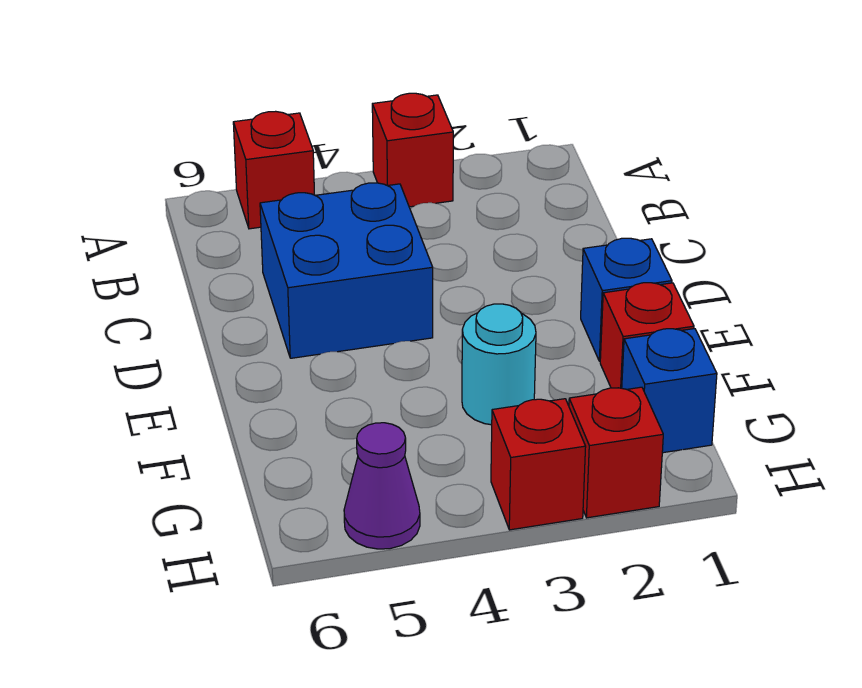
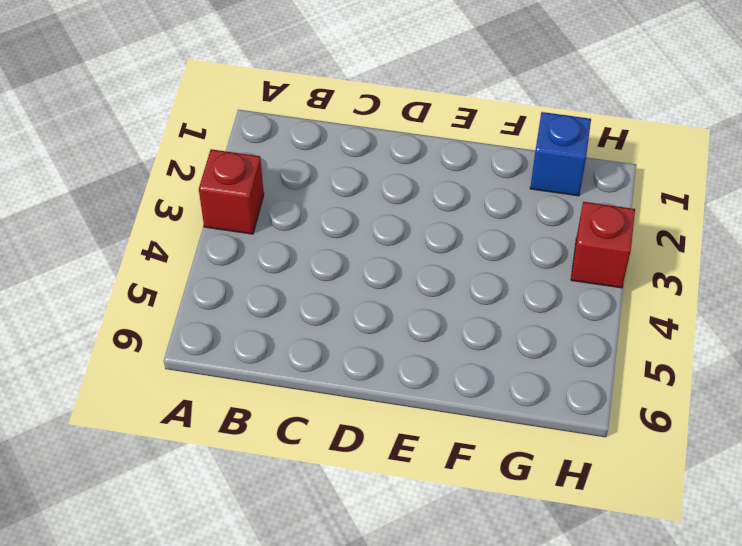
none -> red brick A5 level 1
none -> blue brick C4:D5 level 1

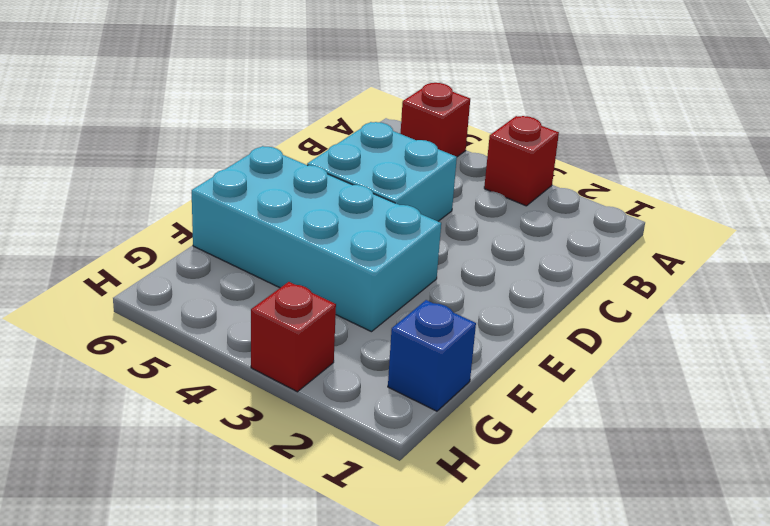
cyan brick C4:D5 level 1 -> blue brick C4:D5 level 1
cyan brick E3:F6 level 1 -> cyan round brick F3 level 1
none -> blue brick E1 level 1
none -> red brick F1 level 1

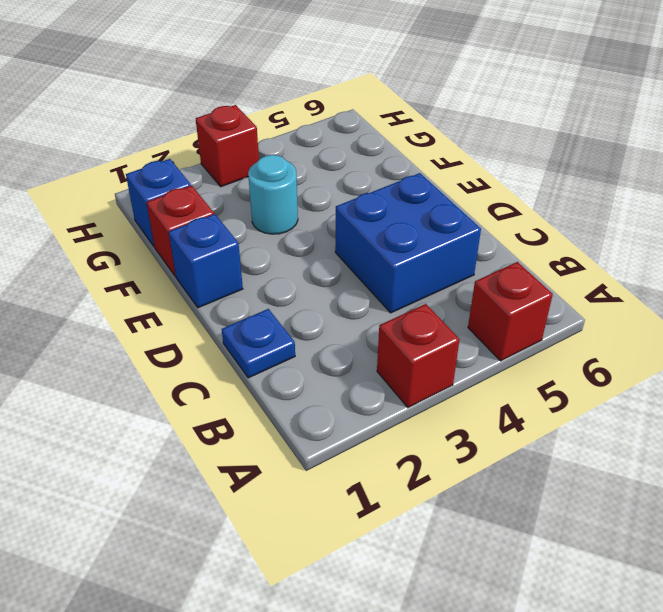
blue plate C1 level 1 -> none
none -> red brick H2 level 1
none -> purple cone H5 level 1

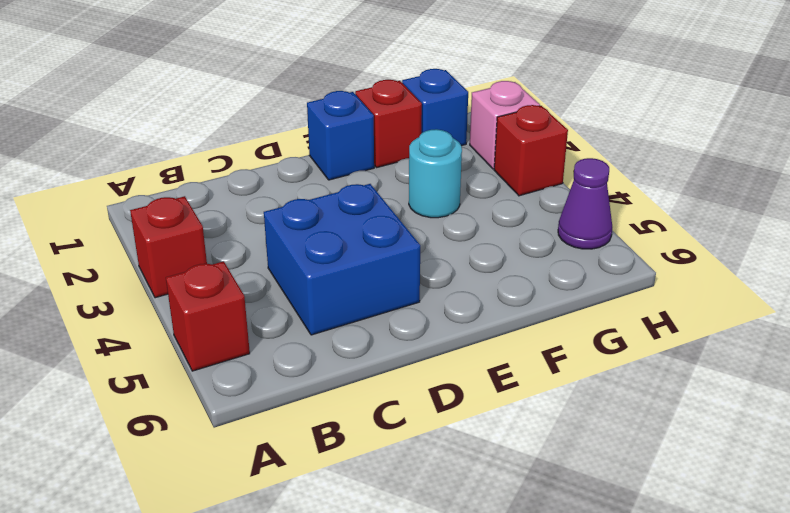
pink brick H2 level 1 -> red brick H2 level 1

